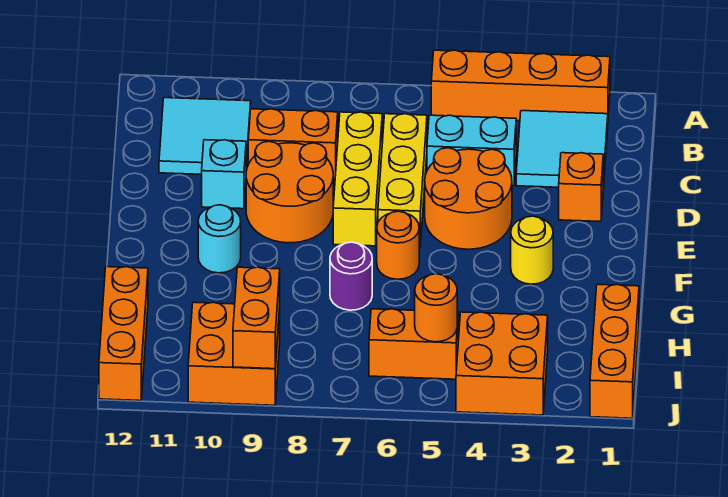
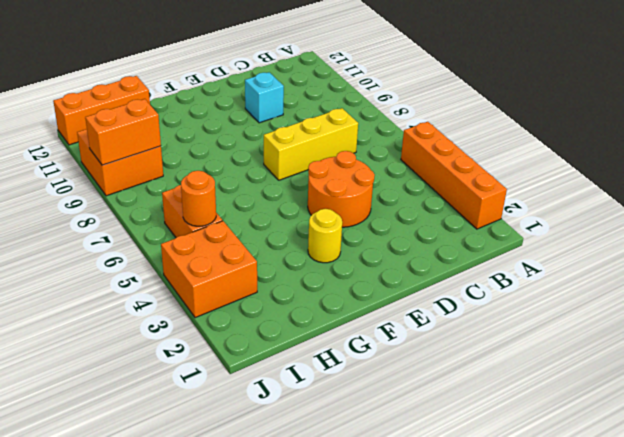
none -> cyan tile B2:C3 level 1
none -> cyan tile B10:C11 level 1
none -> cyan brick C4:C5 level 1

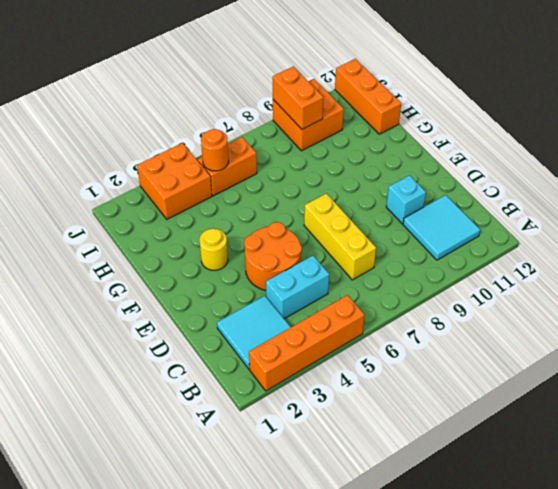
none -> yellow brick C6:E6 level 1
none -> orange brick C8:C9 level 1
none -> orange brick D2 level 1

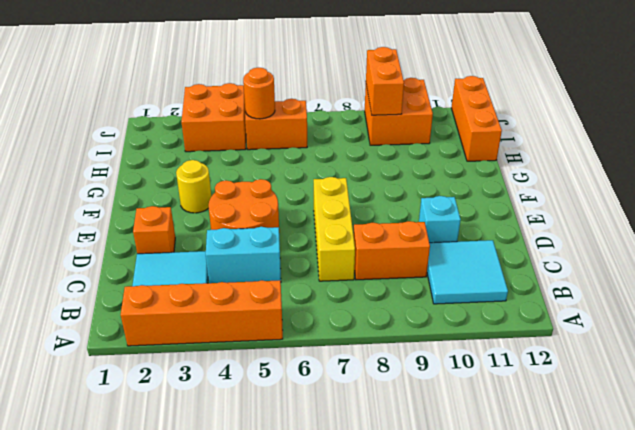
none -> yellow brick C6:E6 level 1
none -> orange round brick D8:E9 level 1
none -> orange round brick F6 level 1

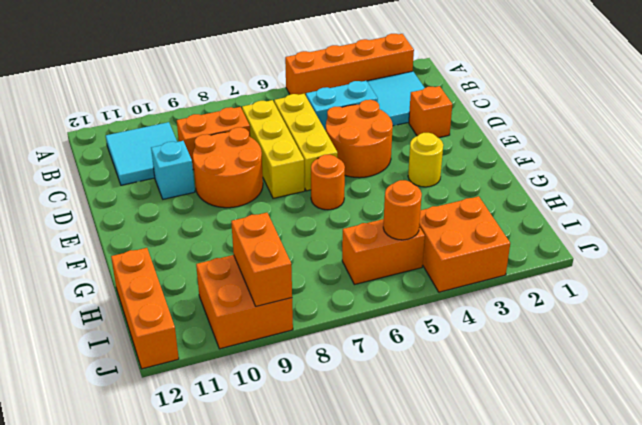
none -> cyan round brick F10 level 1
none -> purple round brick G7 level 1
none -> orange brick H1:J1 level 1

